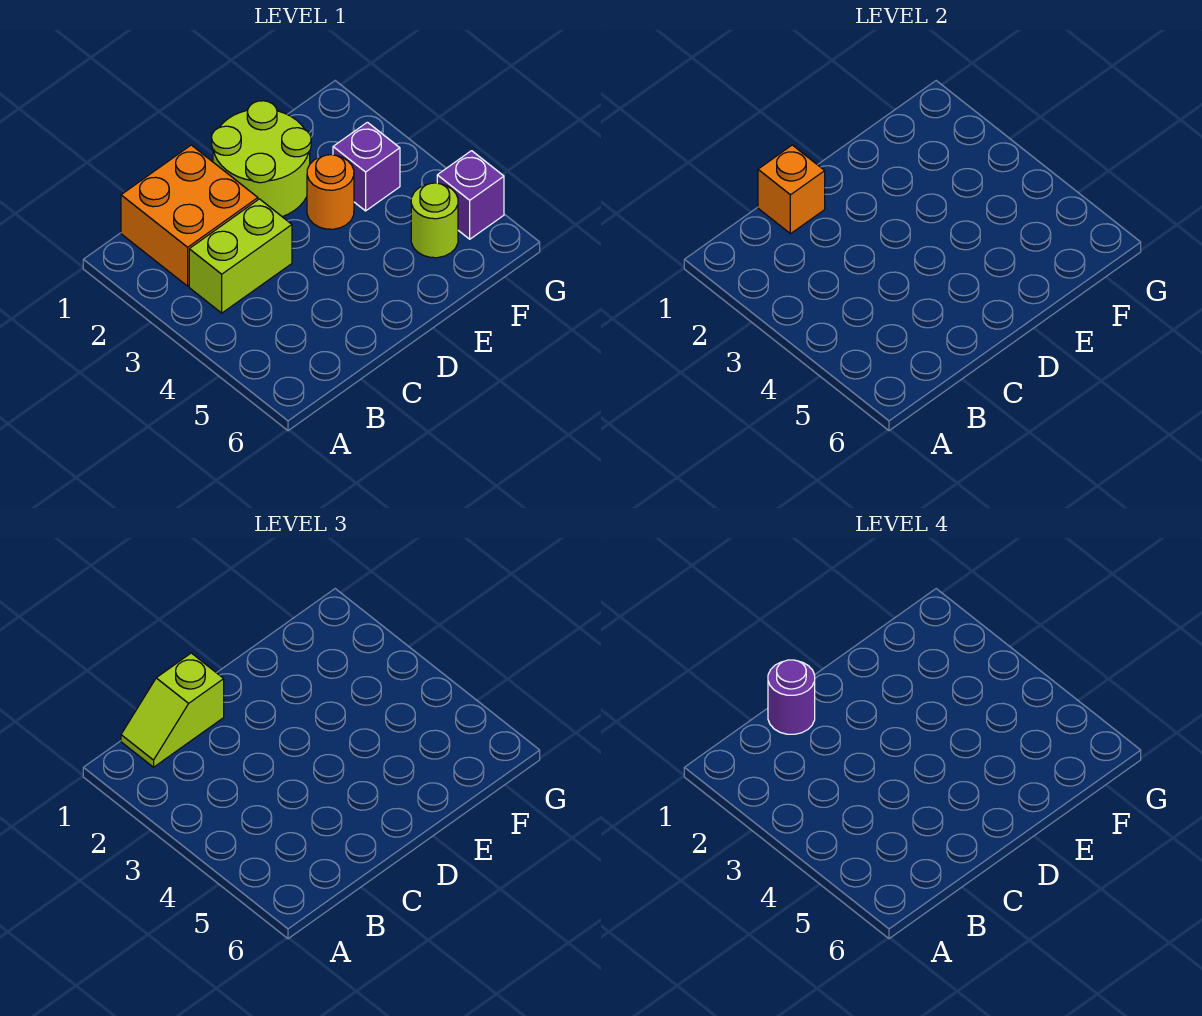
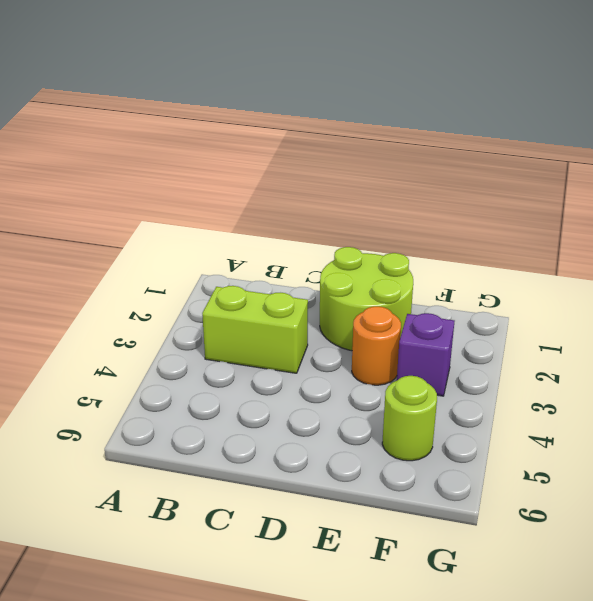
none -> orange brick B1:C2 level 1
none -> purple brick G5 level 1

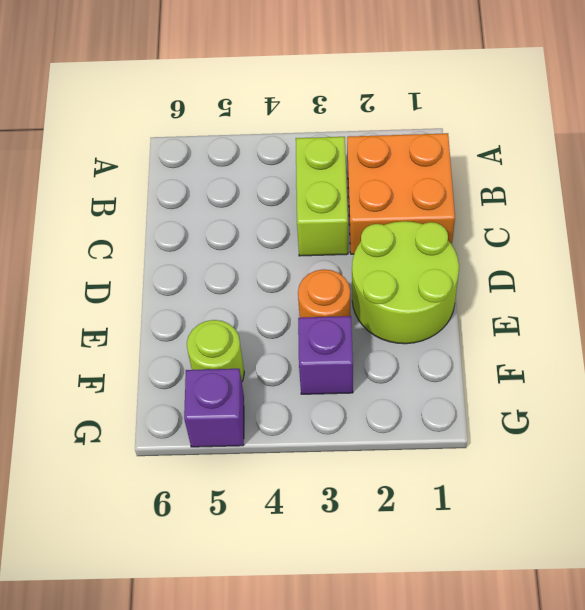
none -> orange brick C1 level 2
none -> lime slope B1:C1 level 3 top C

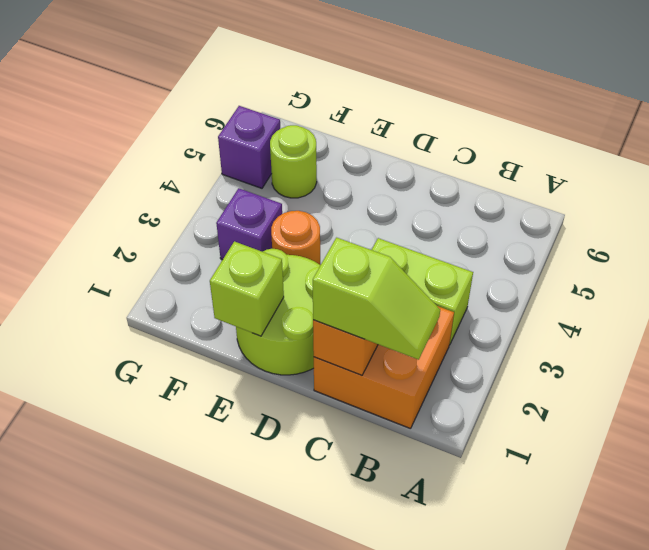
lime brick E1 level 2 -> none
none -> purple round brick C1 level 4

